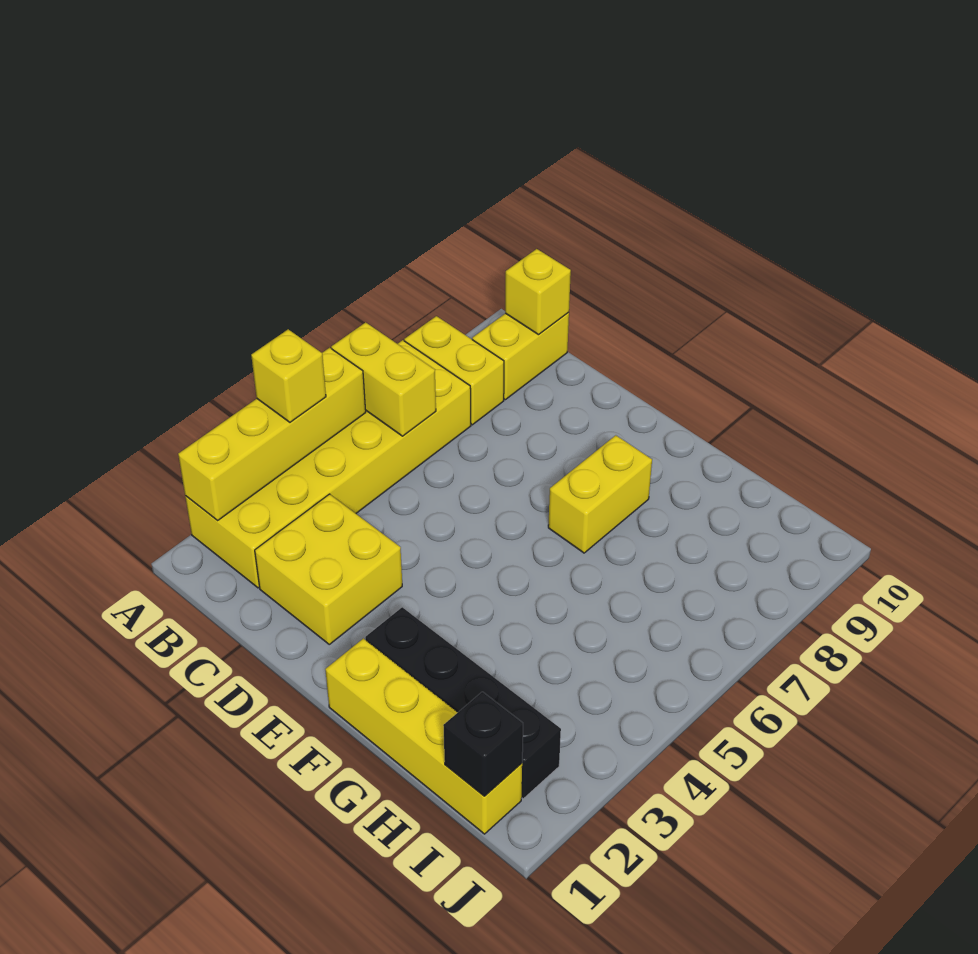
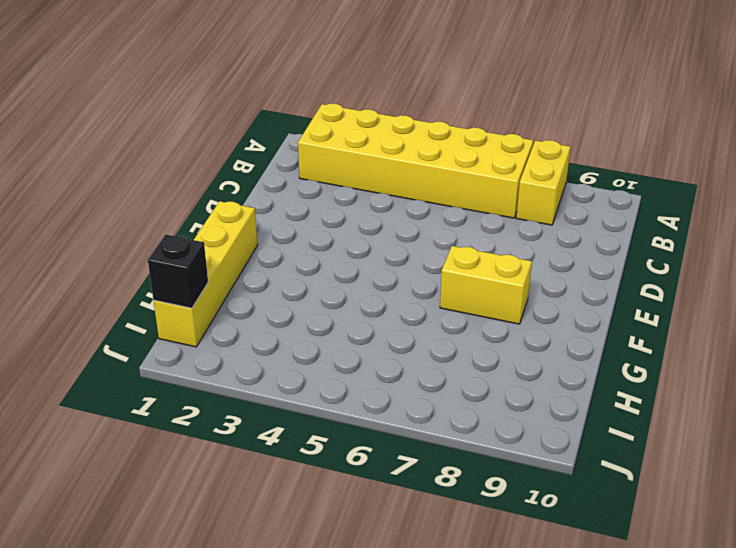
none -> yellow brick B9:B10 level 1
none -> yellow brick C2:D3 level 1
none -> black brick F2:I2 level 1

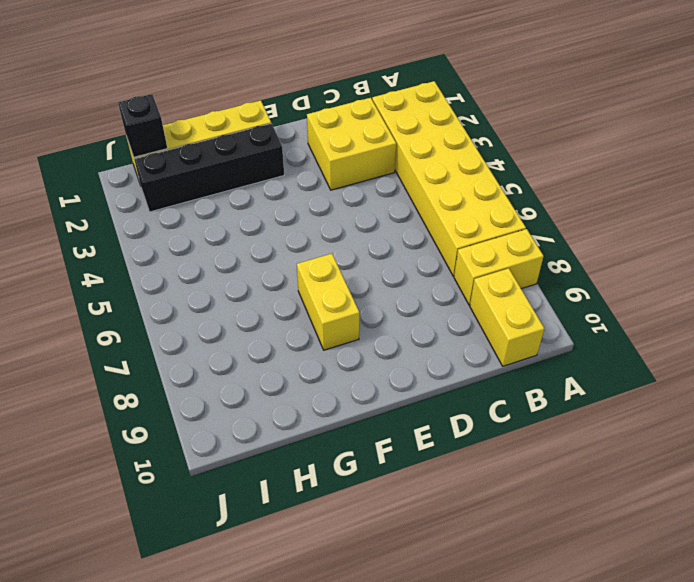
none -> yellow brick A2:A5 level 2
none -> yellow brick A6:B6 level 2
none -> yellow brick B10 level 2

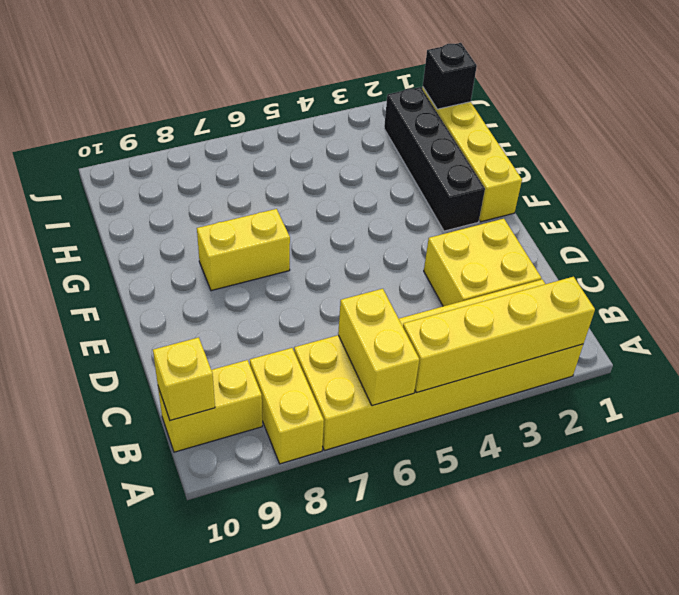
none -> yellow brick A4 level 3

